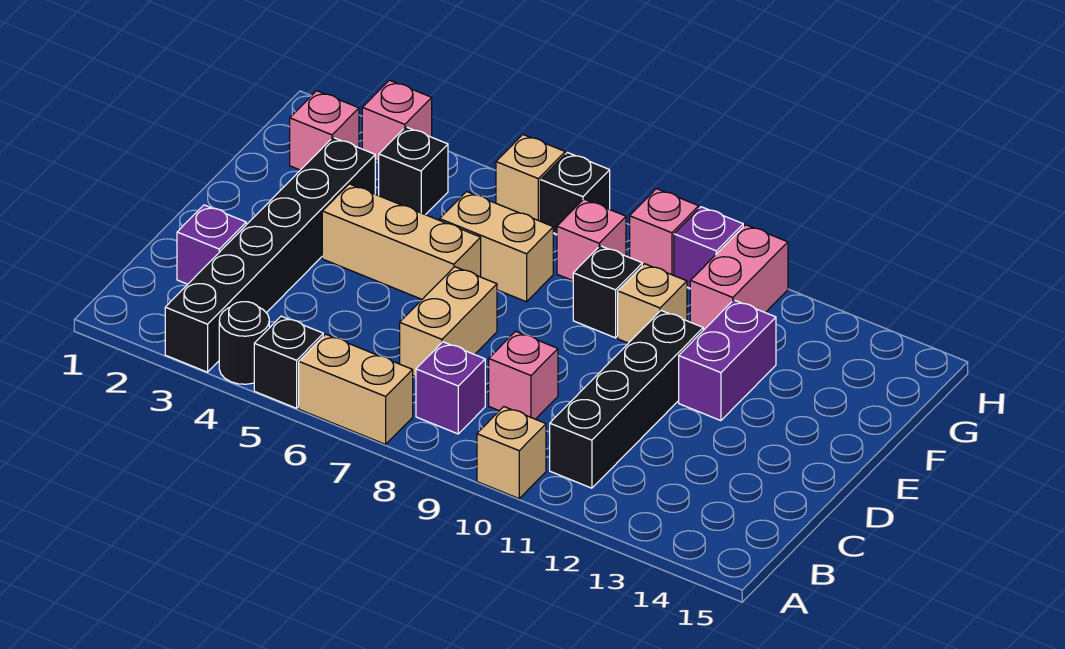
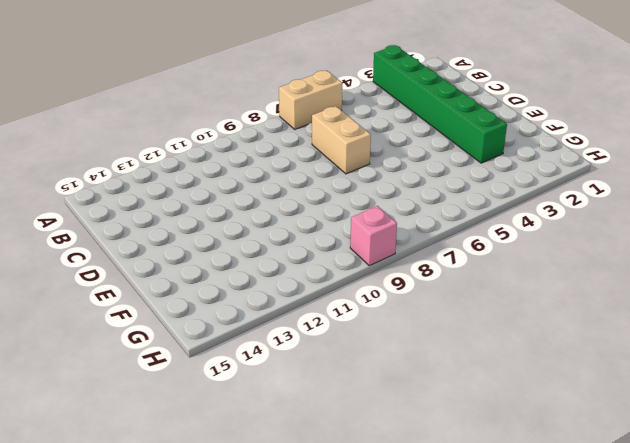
green brick A3:F3 level 1 -> black brick A3:F3 level 1
none -> black round brick A4 level 1
none -> black brick A5 level 1
none -> tan brick A10 level 1

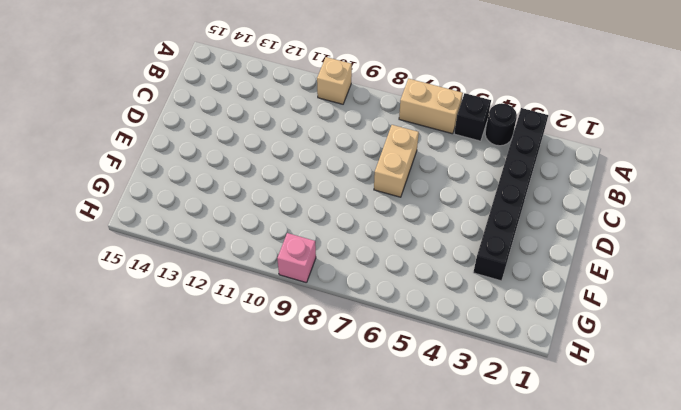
none -> purple brick B8 level 1
none -> black brick B11:E11 level 1
none -> purple brick C2 level 1

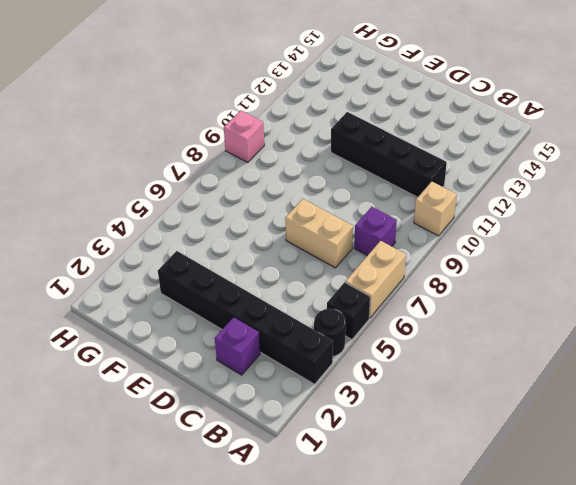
none -> pink brick C9 level 1
none -> tan brick E4:E6 level 1
none -> purple brick E12:F12 level 1

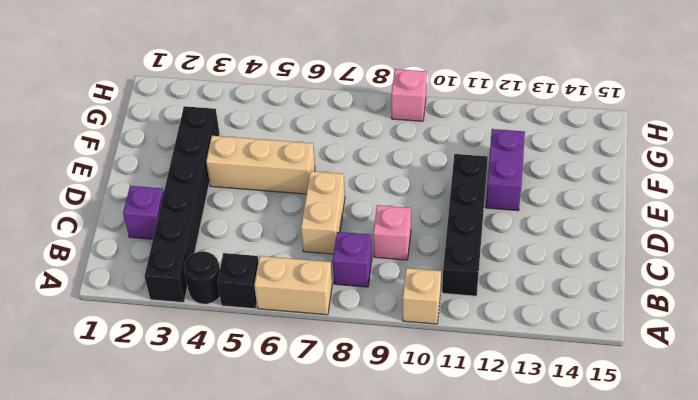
none -> tan brick F6:F7 level 1
none -> black brick F9 level 1
none -> tan brick F10 level 1

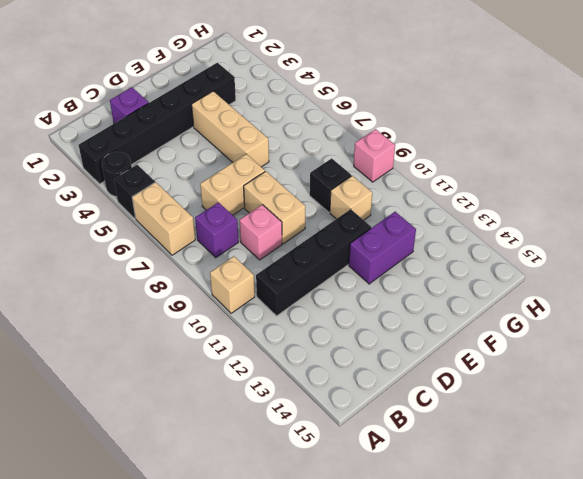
tan brick D8:D9 level 1 -> tan brick F6:F7 level 1
none -> pink brick G2 level 1
none -> black brick G4 level 1
none -> pink brick G8 level 1

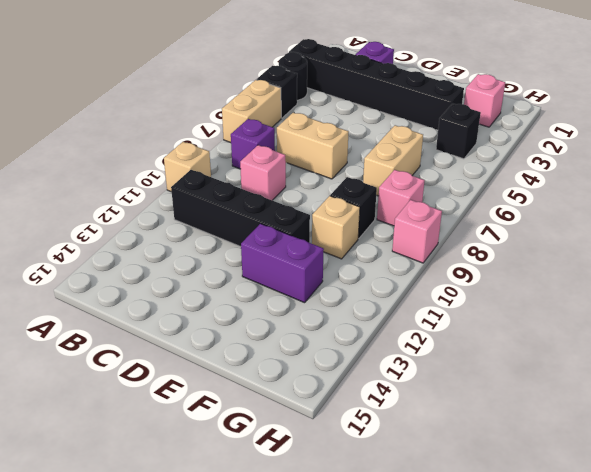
none -> tan brick E4:E6 level 1
none -> pink brick G11:H11 level 1
none -> pink brick H3 level 1

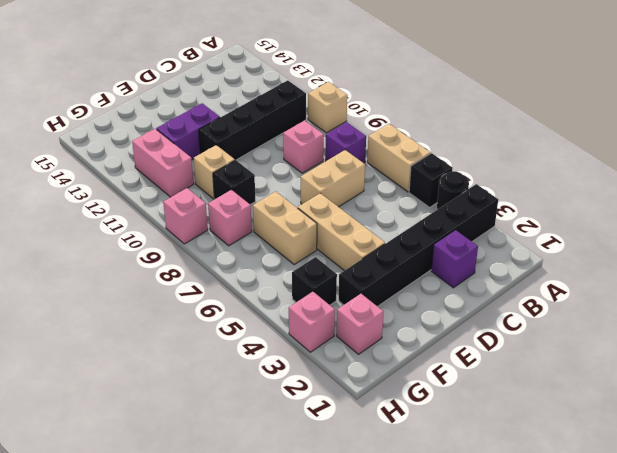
pink brick G11:G12 level 1 -> pink brick G11:H11 level 1
none -> tan brick H6 level 1
none -> black brick H7 level 1
none -> purple brick H10 level 1

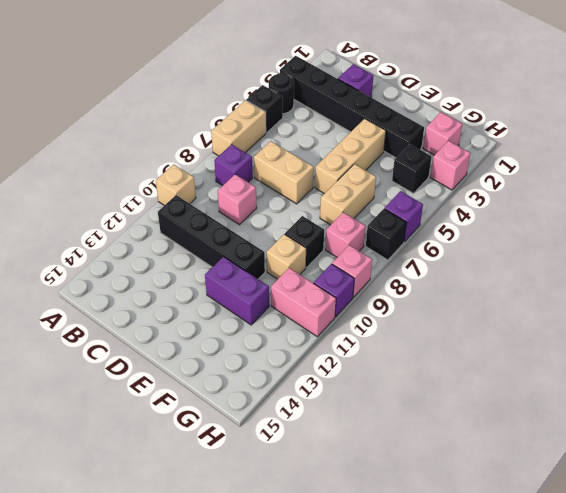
purple brick H6 level 1 -> tan brick H6 level 1

